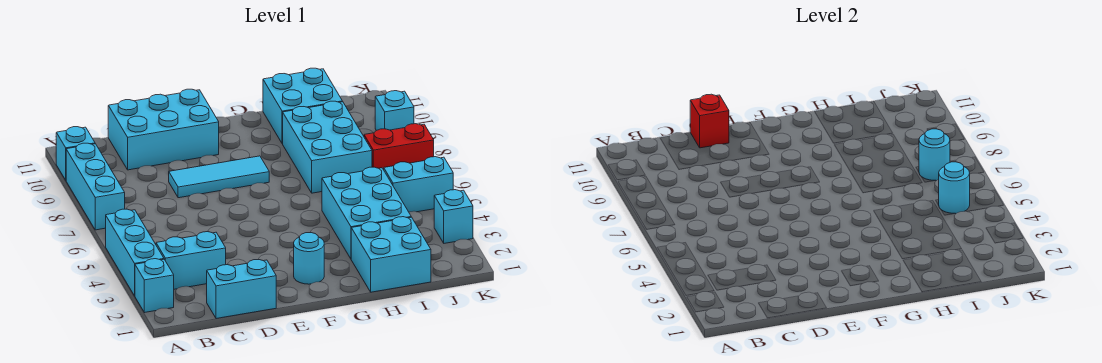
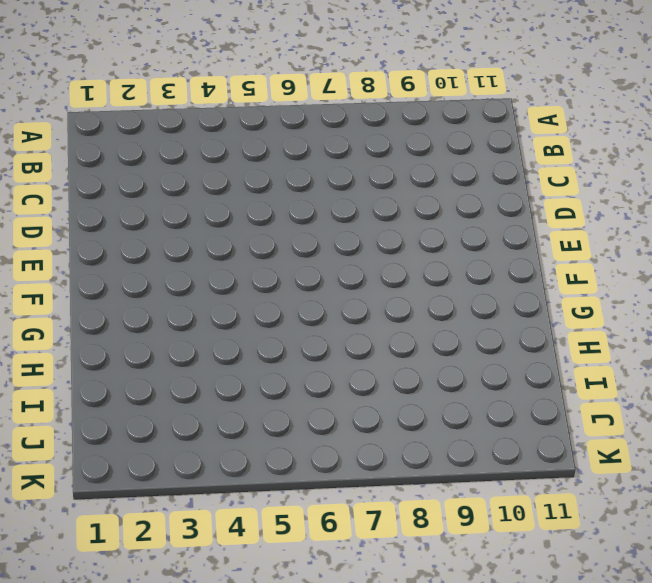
none -> cyan brick A2 level 1
none -> cyan brick A3:A5 level 1
none -> cyan brick A7:A9 level 1

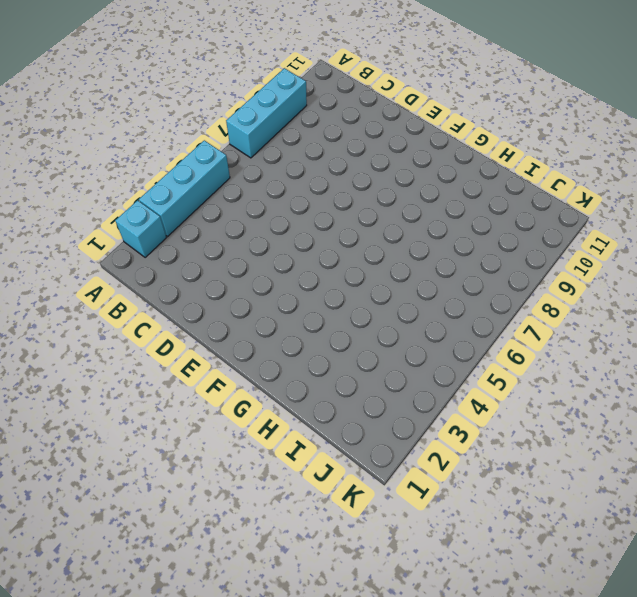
none -> cyan brick A10 level 1
none -> cyan brick B3:C3 level 1
none -> cyan brick C1:D1 level 1

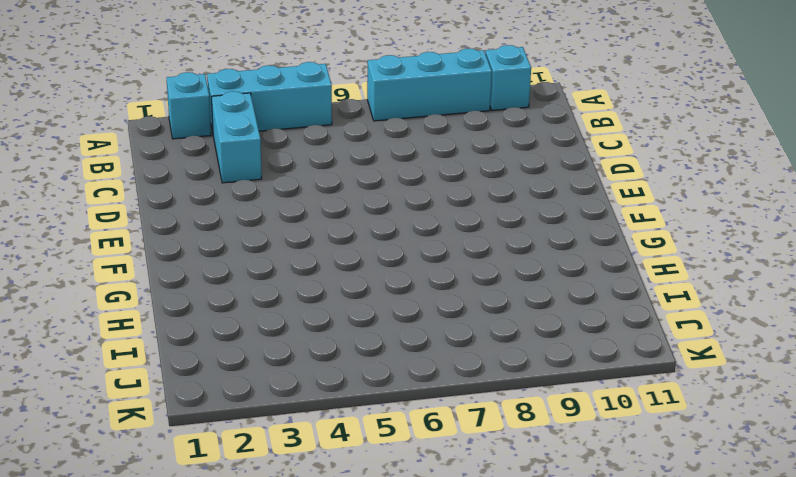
none -> cyan brick C1:D1 level 1
none -> cyan brick C10:E11 level 1
none -> cyan tile D8:F8 level 1

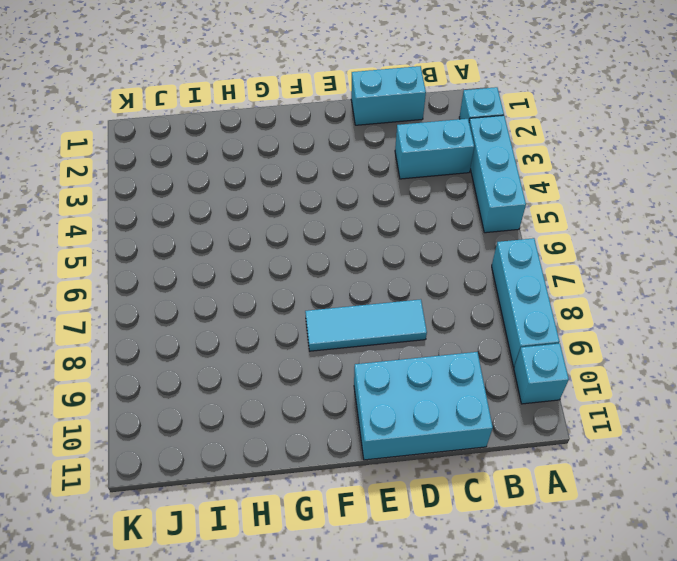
none -> cyan round brick F2 level 1
none -> cyan brick H1:I2 level 1
none -> cyan brick H3:I5 level 1

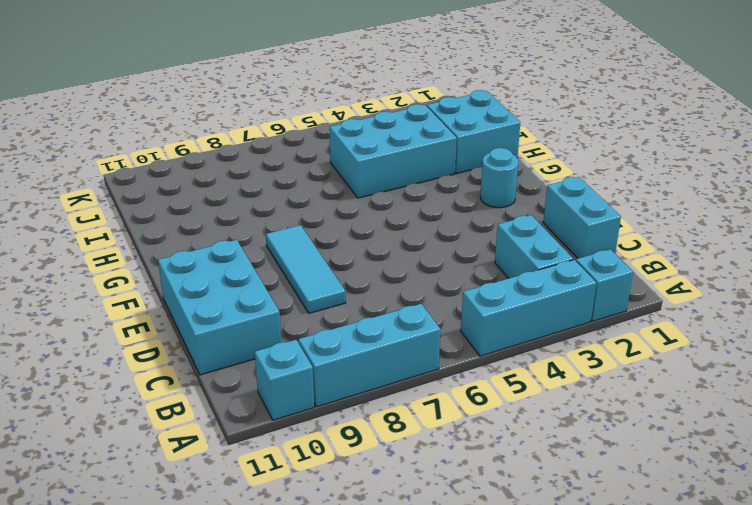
none -> cyan brick H7:I9 level 1
none -> cyan brick H10:I11 level 1
none -> cyan brick J5:K5 level 1

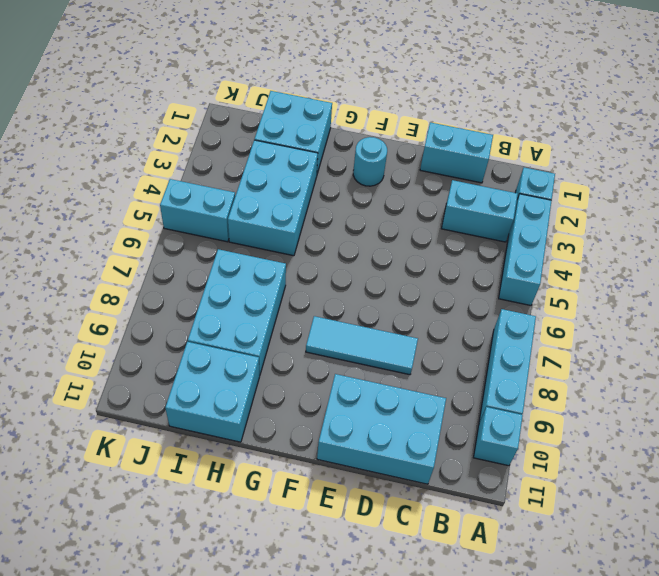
none -> red brick J7:K7 level 1
none -> cyan brick K3 level 1
none -> cyan brick K9 level 1

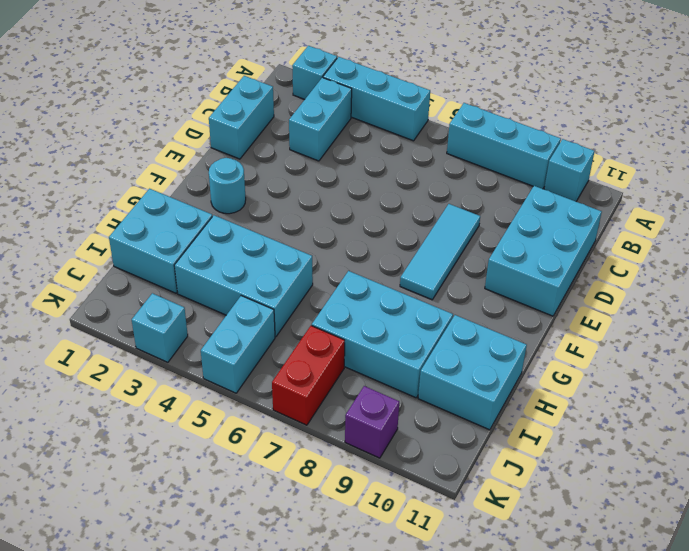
purple brick K9 level 1 -> cyan brick K9 level 1
none -> red brick D11 level 2
none -> cyan round brick J5 level 2
none -> cyan round brick J7 level 2

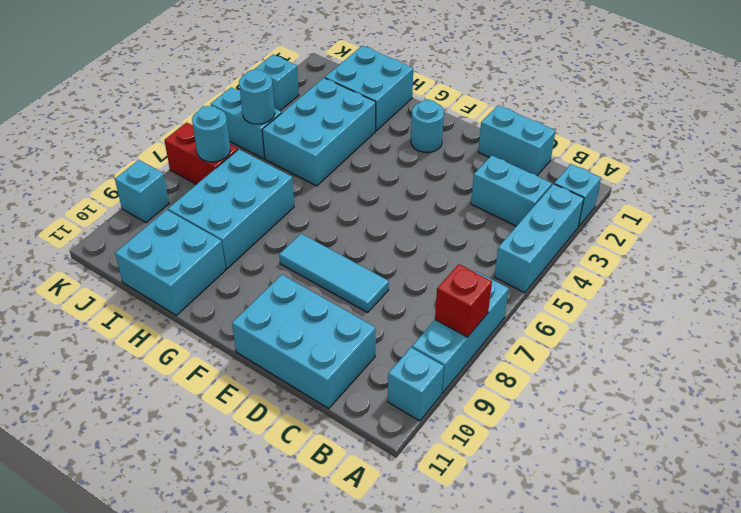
red brick A8 level 2 -> red brick D11 level 2

